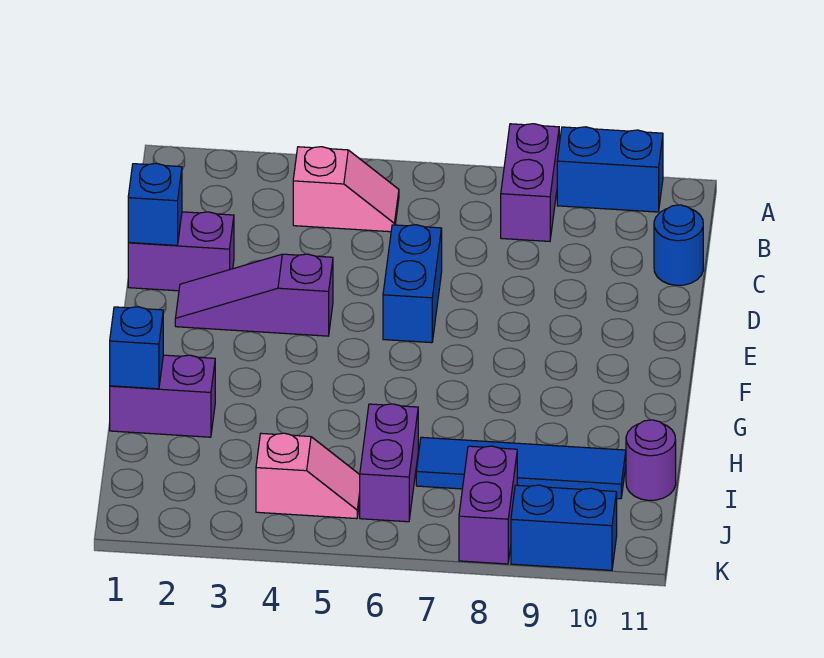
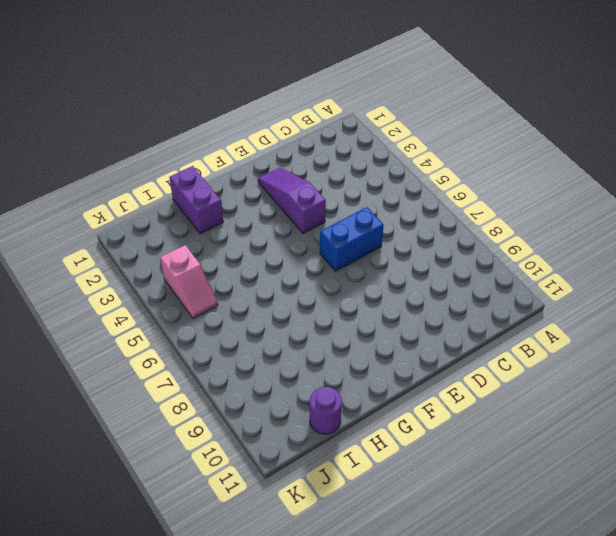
none -> purple brick A8:B8 level 1
none -> blue brick A9:A10 level 1
none -> pink slope B4:B5 level 1 top 4

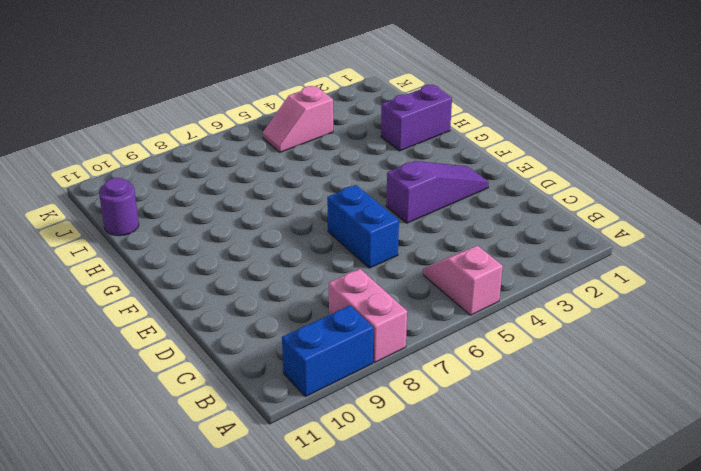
pink slope A5:B5 level 1 top A -> pink slope B4:B5 level 1 top 4
pink brick A8:B8 level 1 -> purple brick A8:B8 level 1
none -> blue round brick C11 level 1
none -> purple brick D1:D2 level 1
none -> purple brick I6:J6 level 1

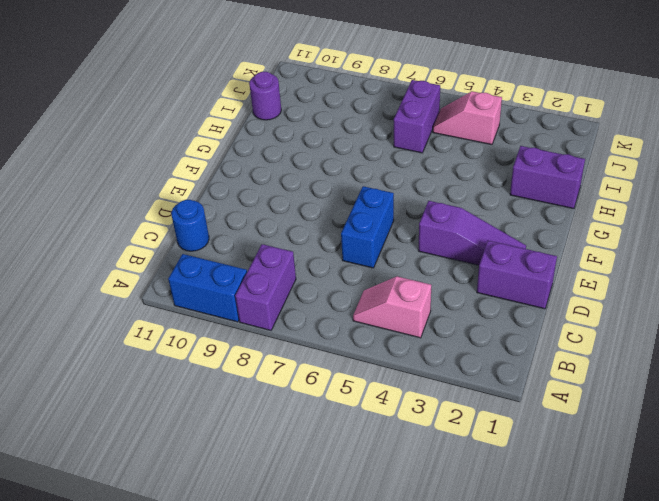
none -> blue tile I7:I10 level 1
none -> purple brick J8:K8 level 1
none -> blue brick K9:K10 level 1

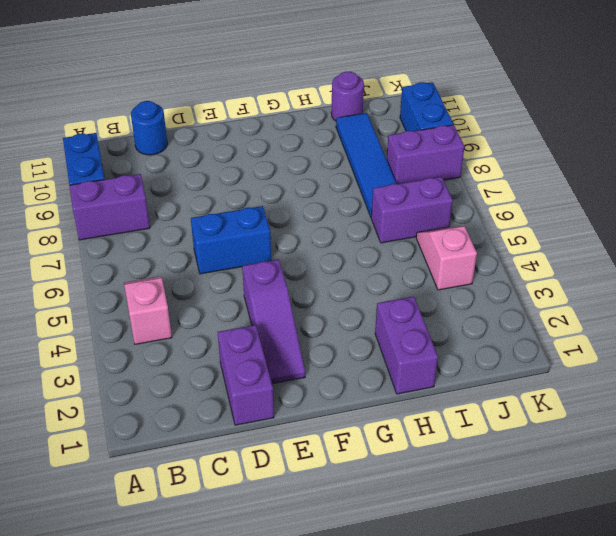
none -> blue brick D1 level 2
none -> blue brick H1 level 2

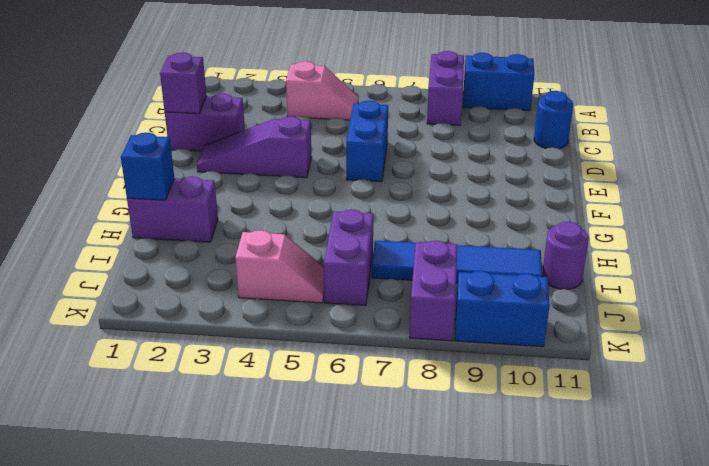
purple brick D1 level 2 -> blue brick D1 level 2

